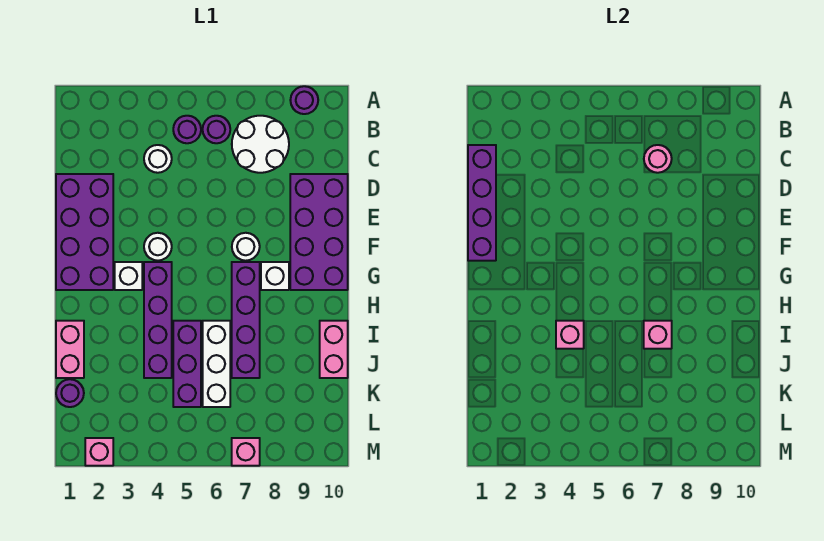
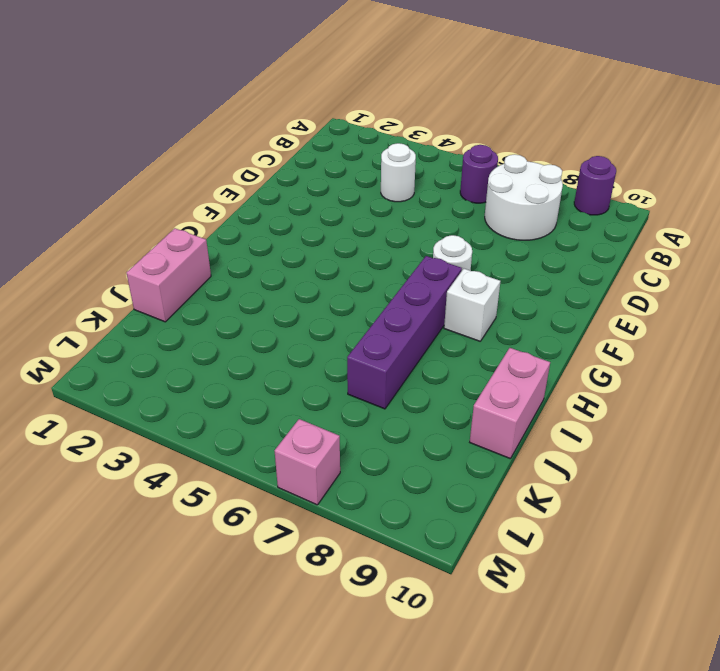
none -> purple round brick B5 level 1
none -> purple brick D1:G2 level 1
none -> purple brick D9:G10 level 1

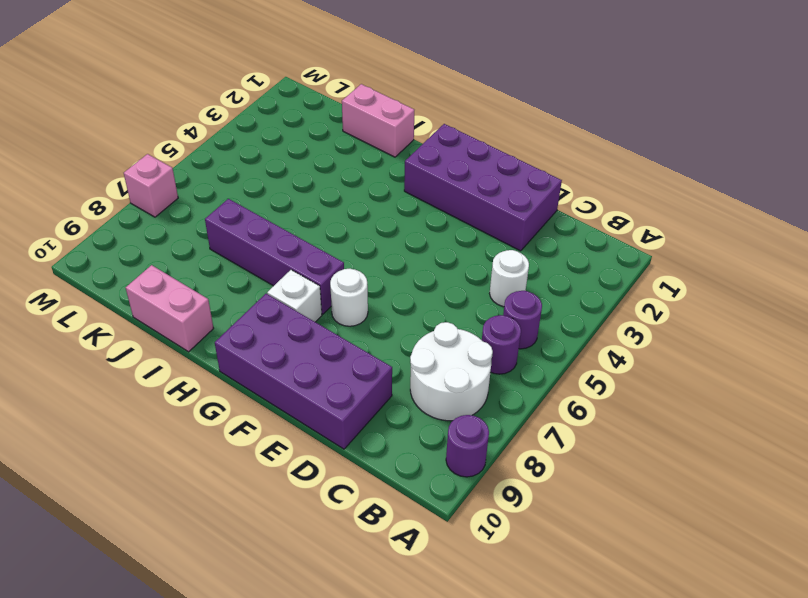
none -> white round brick F4 level 1
none -> white brick G3 level 1
none -> purple brick G4:J4 level 1

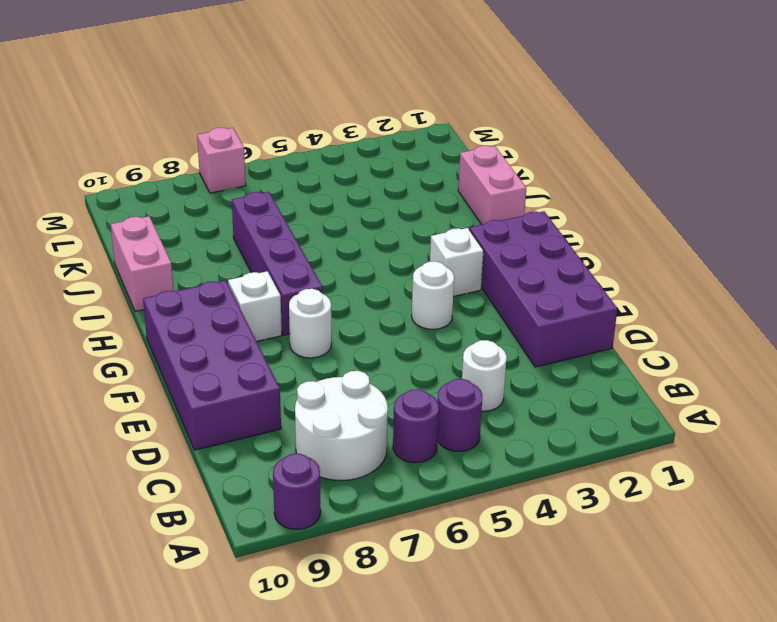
none -> purple brick G4:J4 level 1
none -> purple brick I5:K5 level 1
none -> white brick I6:K6 level 1

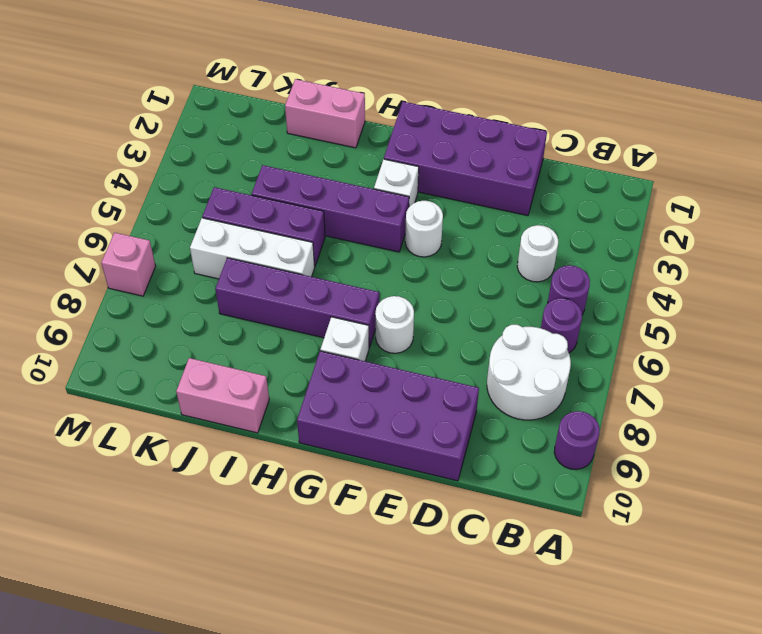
none -> purple round brick K1 level 1
none -> pink brick M2 level 1
none -> purple brick C1:F1 level 2

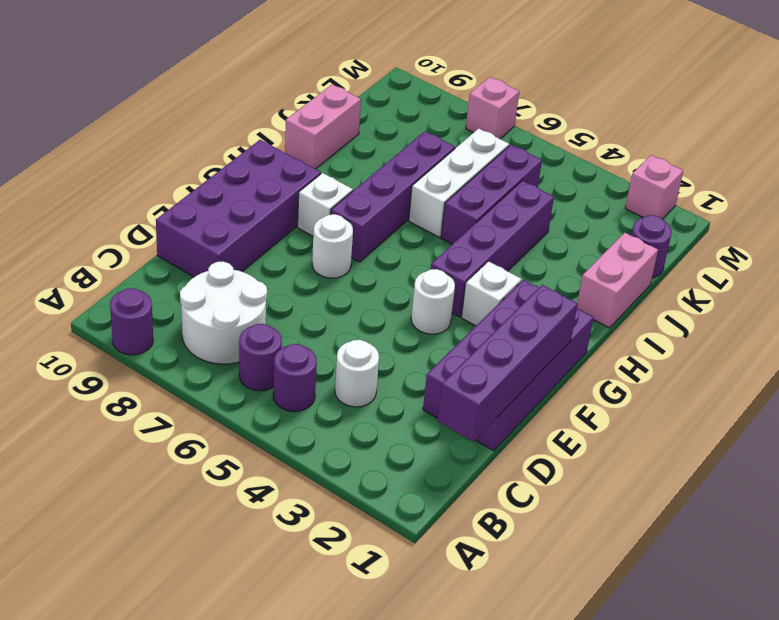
none -> pink round brick C7 level 2
none -> pink brick I4 level 2
none -> pink brick I7 level 2

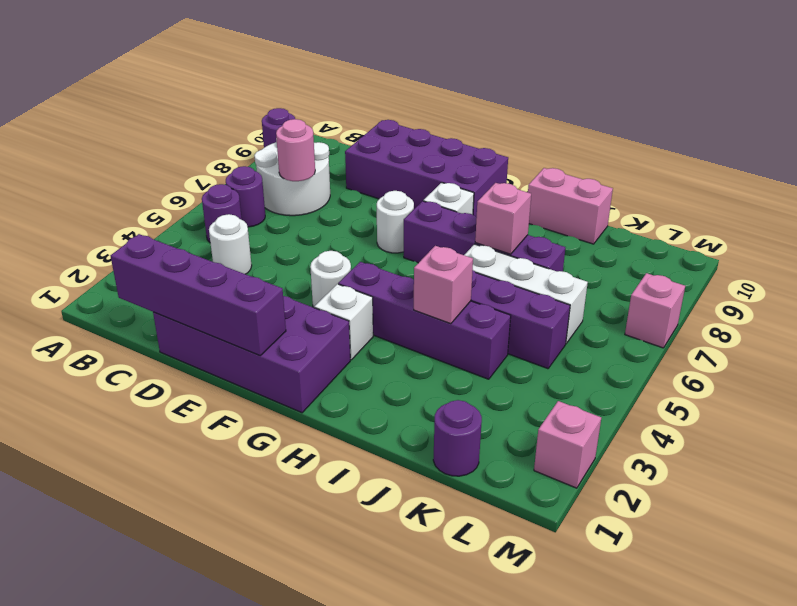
none -> pink brick I1:J1 level 1

